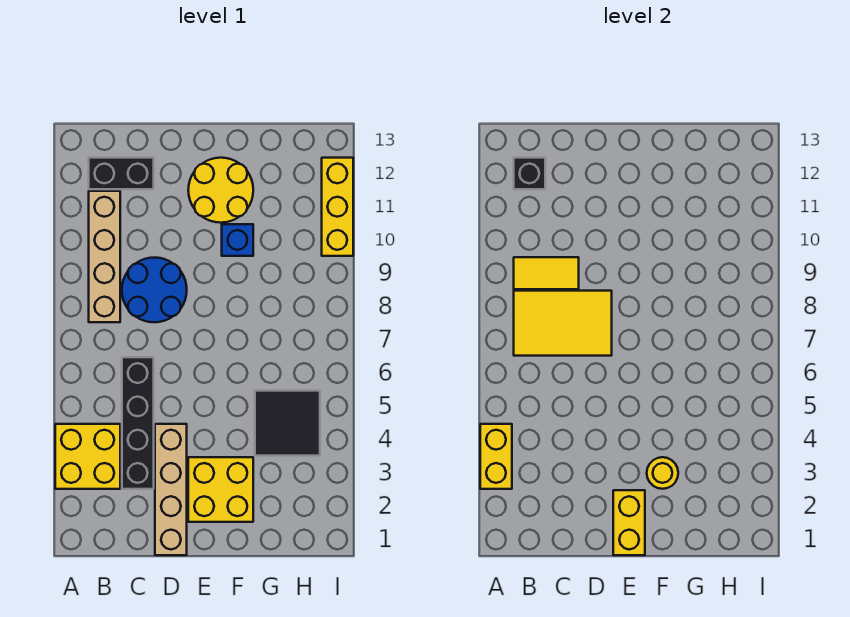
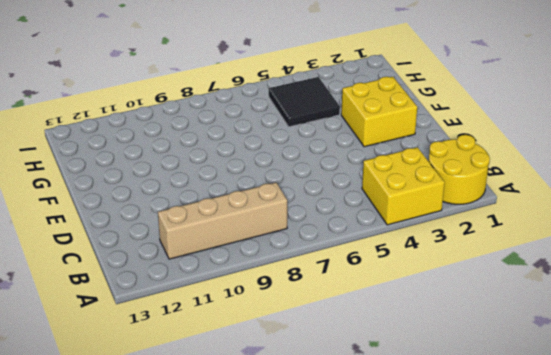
yellow round brick A1:B2 level 1 -> yellow round brick E11:F12 level 1
none -> black brick B12:C12 level 1
none -> black brick C3:C6 level 1
none -> blue round brick C8:D9 level 1

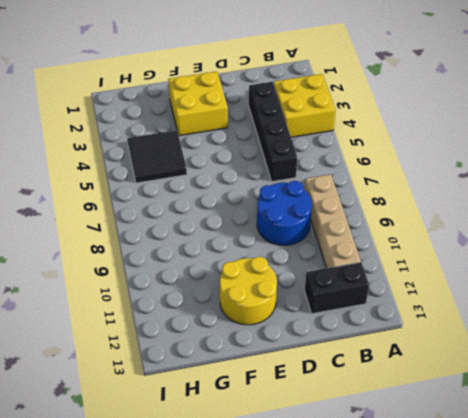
none -> tan brick D1:D4 level 1
none -> blue brick F10 level 1
none -> yellow brick I10:I12 level 1

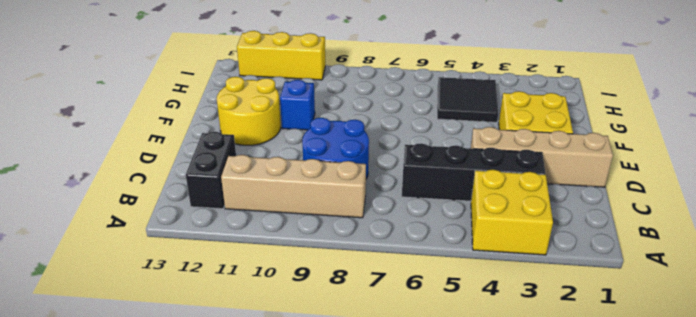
none -> yellow brick A3:A4 level 2
none -> yellow tile B7:D8 level 2
none -> yellow tile B9:C9 level 2

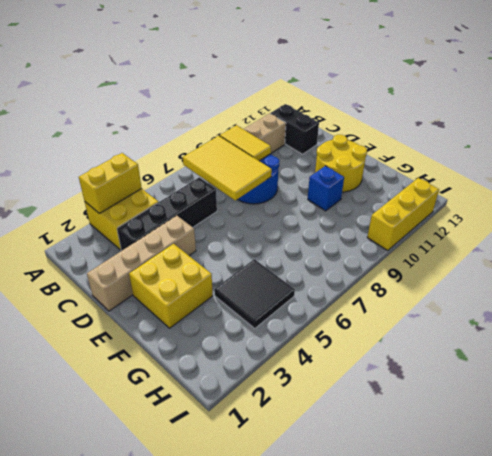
none -> black brick B12 level 2
none -> yellow brick E1:E2 level 2
none -> yellow round brick F3 level 2

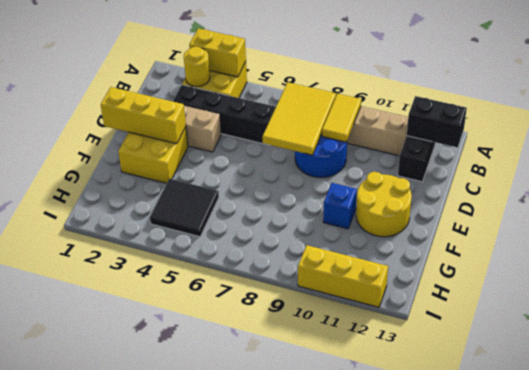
yellow round brick B3 level 2 -> yellow round brick F3 level 2
black brick B12:B13 level 2 -> black brick B12 level 2
yellow brick E1:E3 level 2 -> yellow brick E1:E2 level 2

